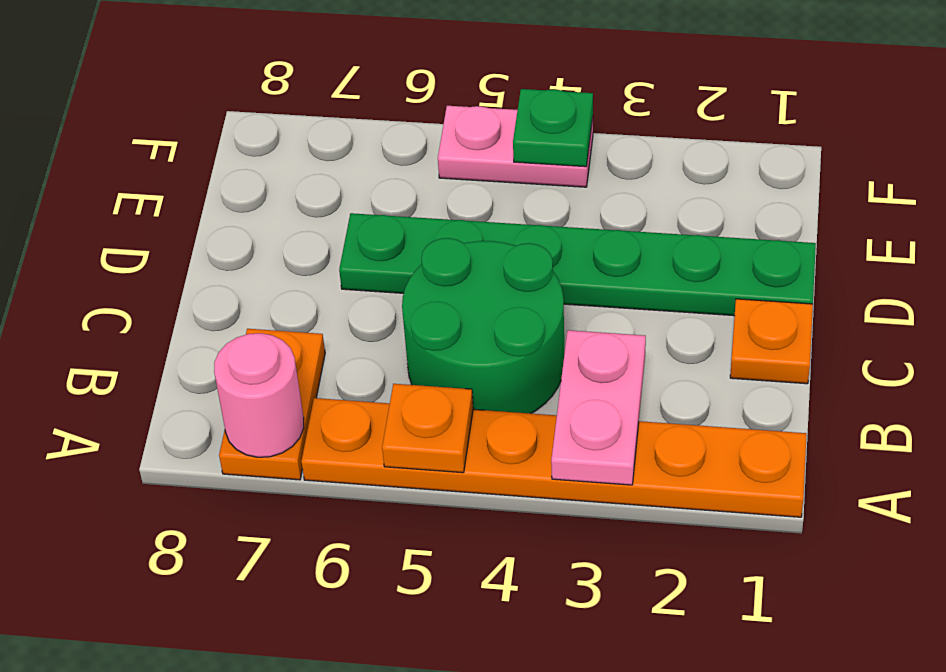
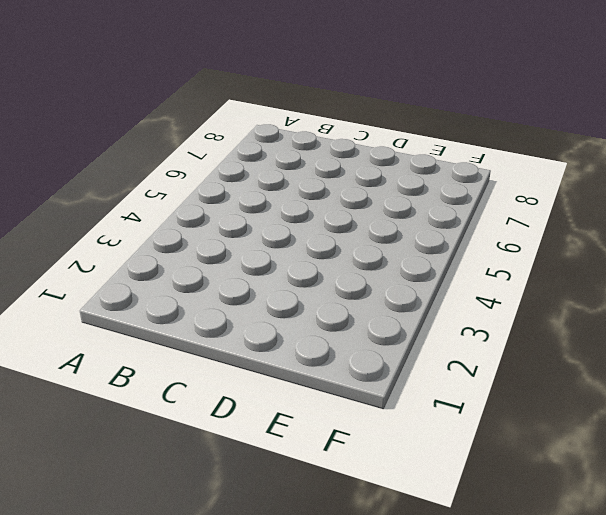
none -> orange plate A1:A6 level 1
none -> orange plate A7:B7 level 1

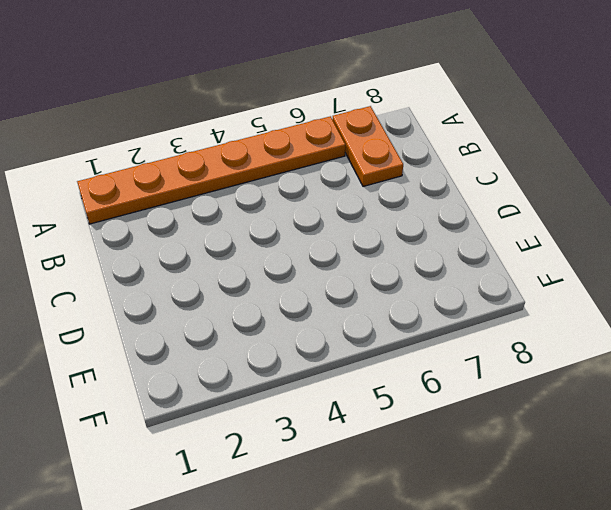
none -> green round brick B4:C5 level 1
none -> orange plate C1 level 1

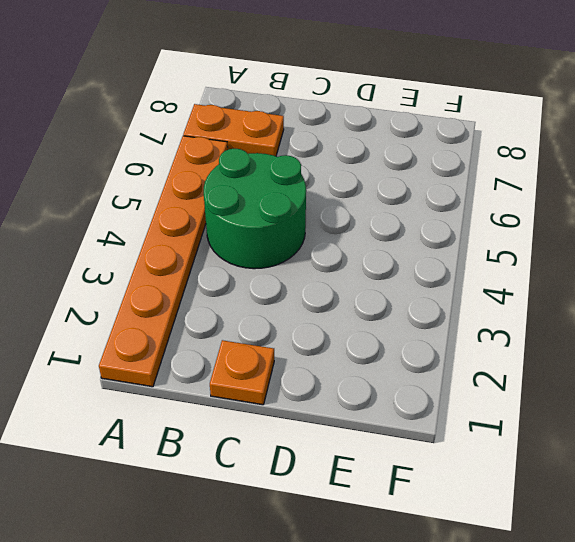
none -> green plate D1:D6 level 1
none -> pink plate F4:F5 level 1

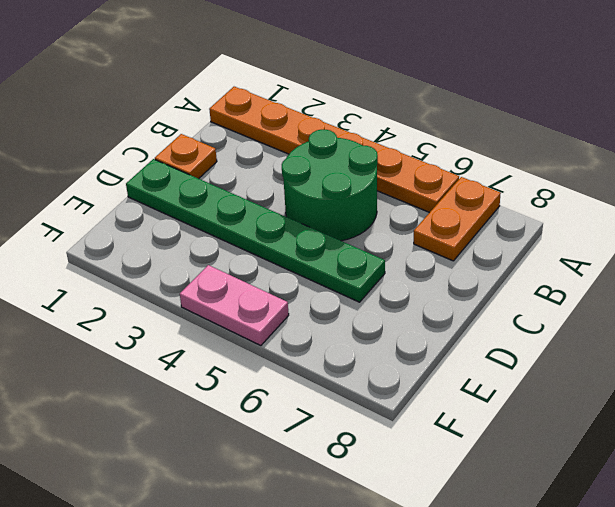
none -> pink plate A3:B3 level 2
none -> orange plate A5 level 2

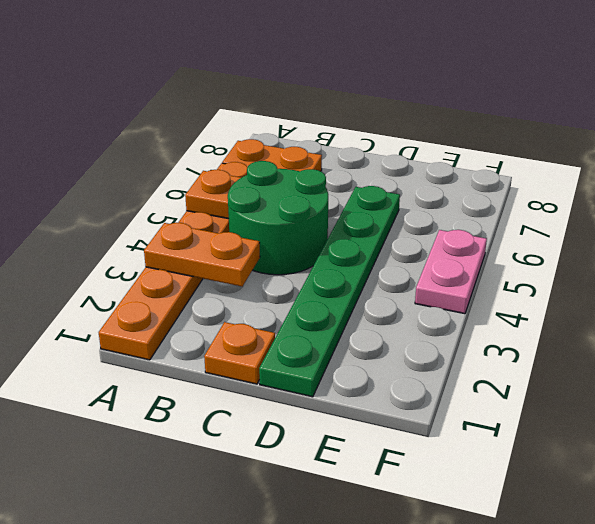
orange plate A3:B3 level 2 -> pink plate A3:B3 level 2
none -> pink round brick A7 level 2
none -> green plate F4 level 2

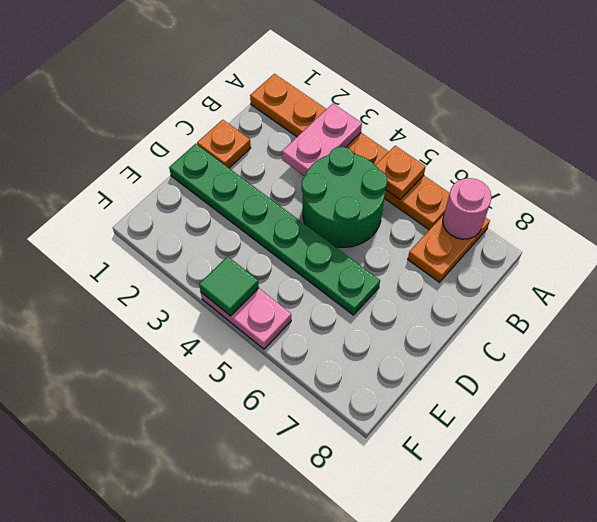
green tile F4 level 2 -> green plate F4 level 2

